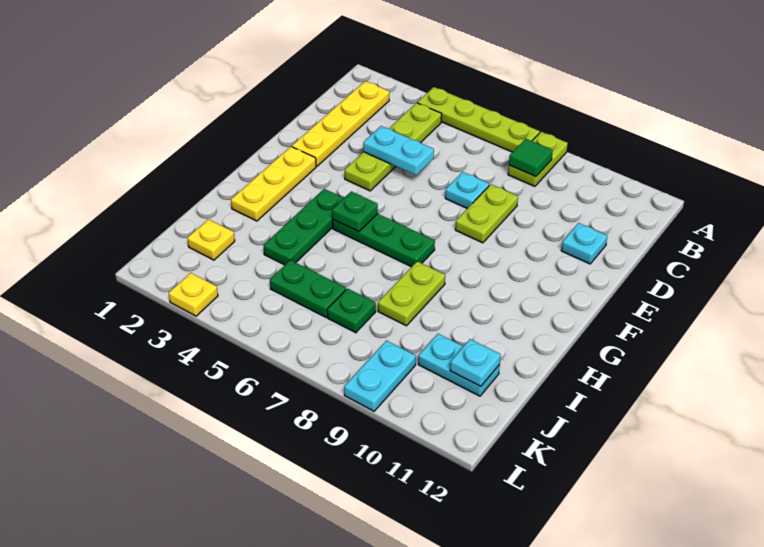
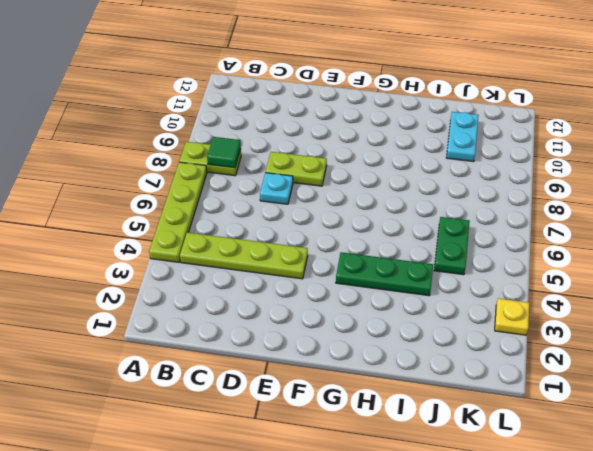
none -> yellow plate B2:E2 level 1
none -> cyan plate D11 level 1
none -> yellow plate F2:H2 level 1

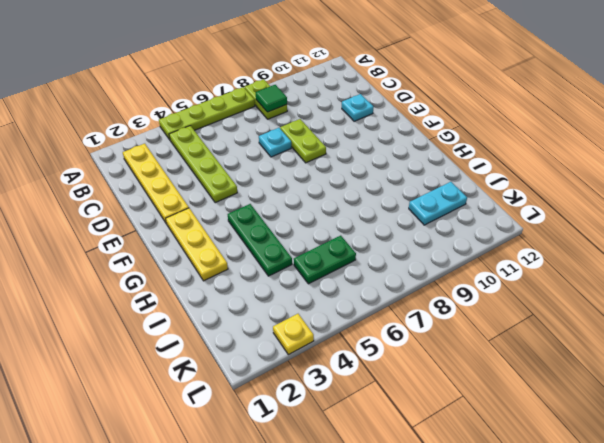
none -> green plate G5:G7 level 1
none -> lime plate H8:I8 level 1
none -> yellow plate J2 level 1

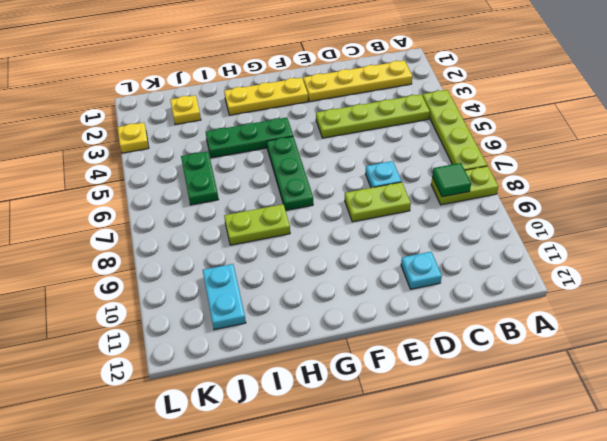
none -> green plate J7 level 1
none -> cyan plate K9:L9 level 1
none -> cyan plate D4:D5 level 2

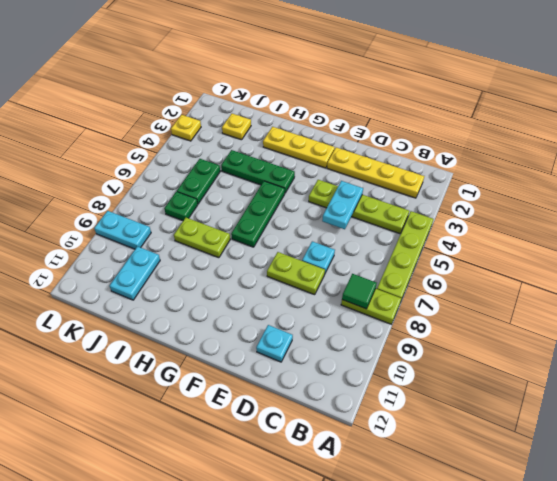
none -> green plate G5 level 2
none -> cyan plate J11 level 2

